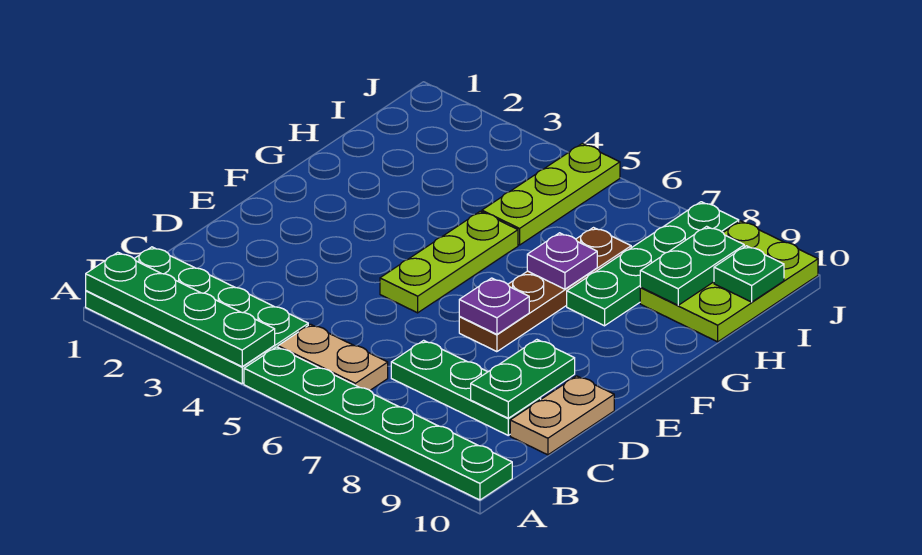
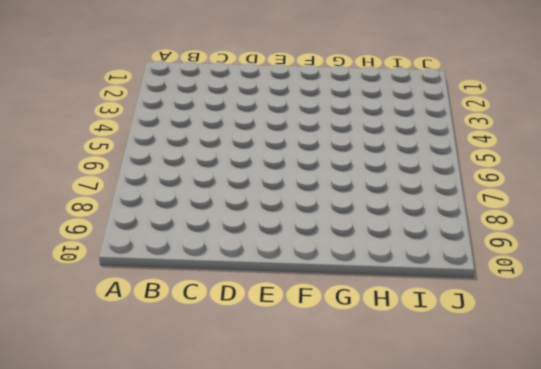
none -> green plate A1:B4 level 1
none -> green plate A5:A10 level 1
none -> tan plate B5:B6 level 1

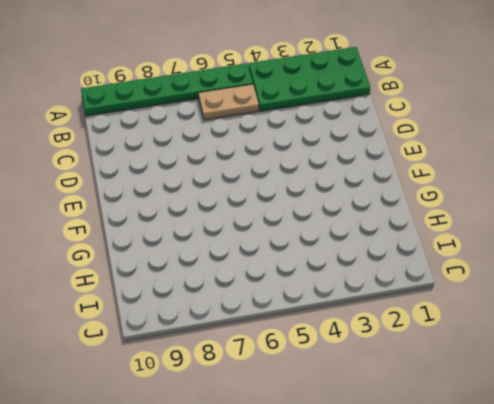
none -> green plate C7:C9 level 1
none -> tan plate C10:D10 level 1
none -> lime plate E5:G5 level 1

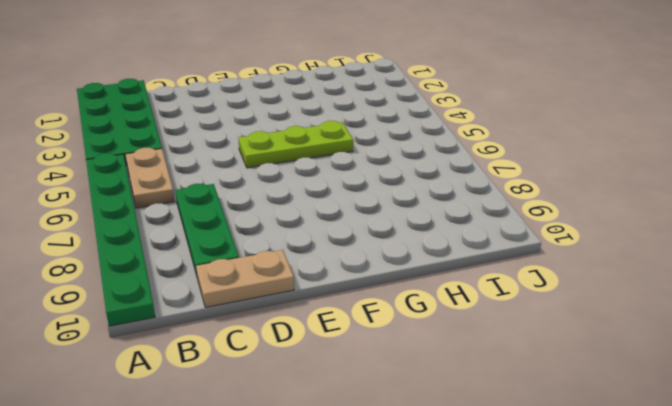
none -> brown plate E7:H7 level 1
none -> green plate G8:J8 level 1
none -> lime plate H5:J5 level 1

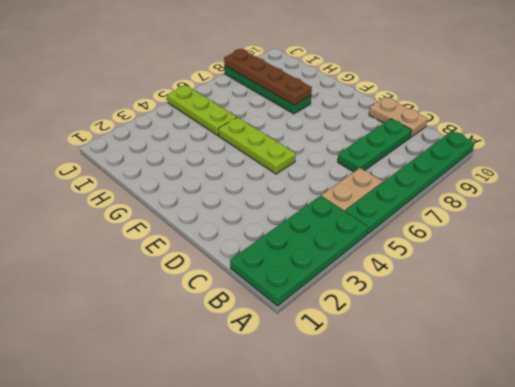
brown plate G8:J8 level 2 -> brown plate E7:H7 level 1
none -> lime plate H9:J10 level 1
none -> green plate A1:A4 level 2
none -> green plate C9:D9 level 2

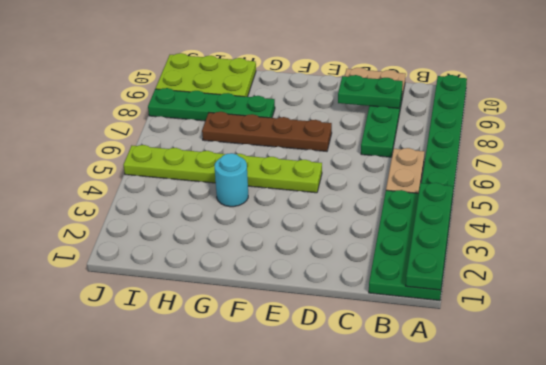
cyan round brick G4 level 1 -> none
none -> purple plate E7 level 2
none -> purple plate G7 level 2
none -> green plate H9:I9 level 2

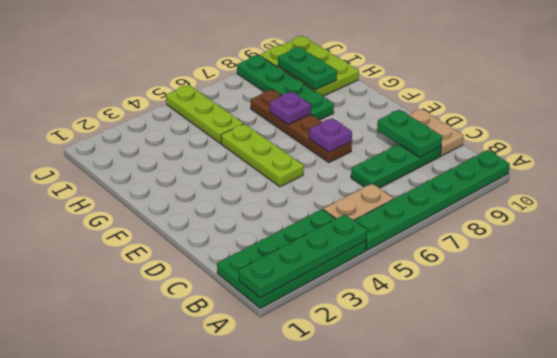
none -> green plate I10 level 2

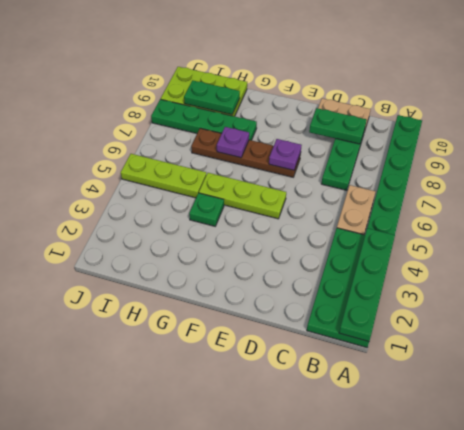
green plate G4 level 1 -> green plate I10 level 2

